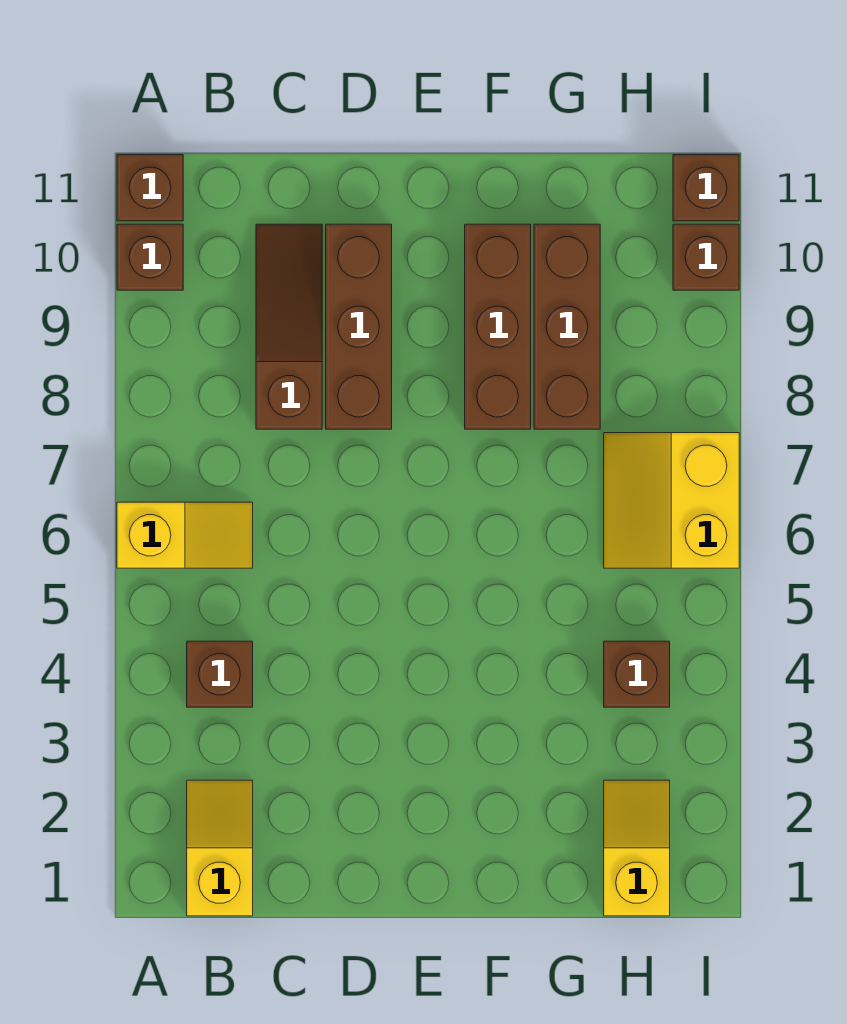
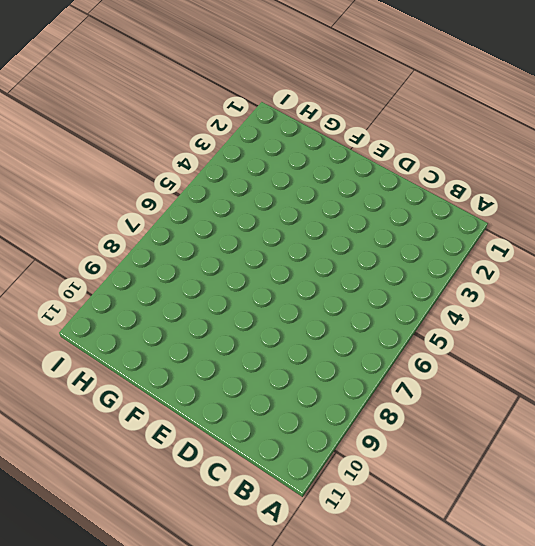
none -> yellow slope A6:B6 level 1 top A
none -> brown brick A10 level 1
none -> brown brick A11 level 1

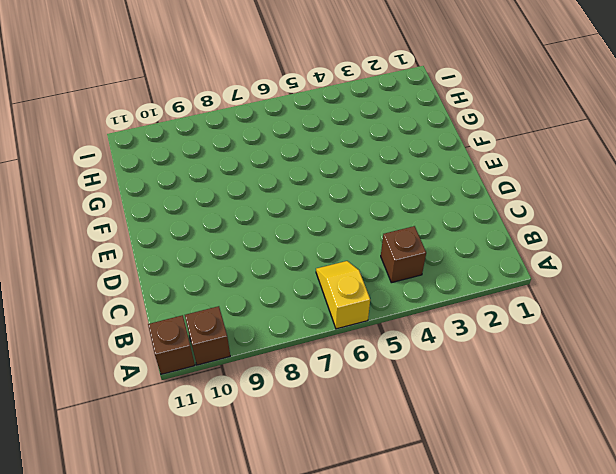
none -> yellow slope B1:B2 level 1 top 1
none -> brown slope C8:C10 level 1 top 8
none -> brown brick D8:D10 level 1

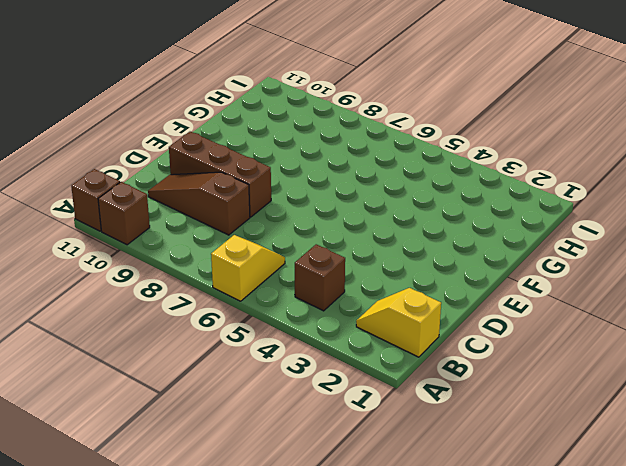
none -> brown brick F8:F10 level 1
none -> brown brick G8:G10 level 1
none -> yellow slope H1:H2 level 1 top 1

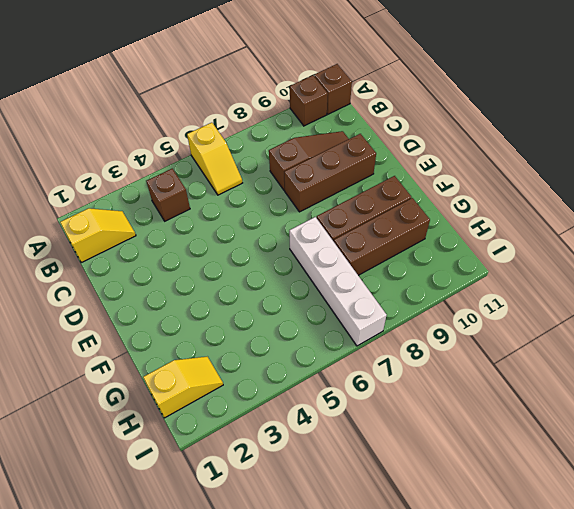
white brick F7:I7 level 1 -> yellow slope H6:I7 level 1 top I
none -> brown brick H4 level 1
none -> brown brick I10 level 1
none -> brown brick I11 level 1

